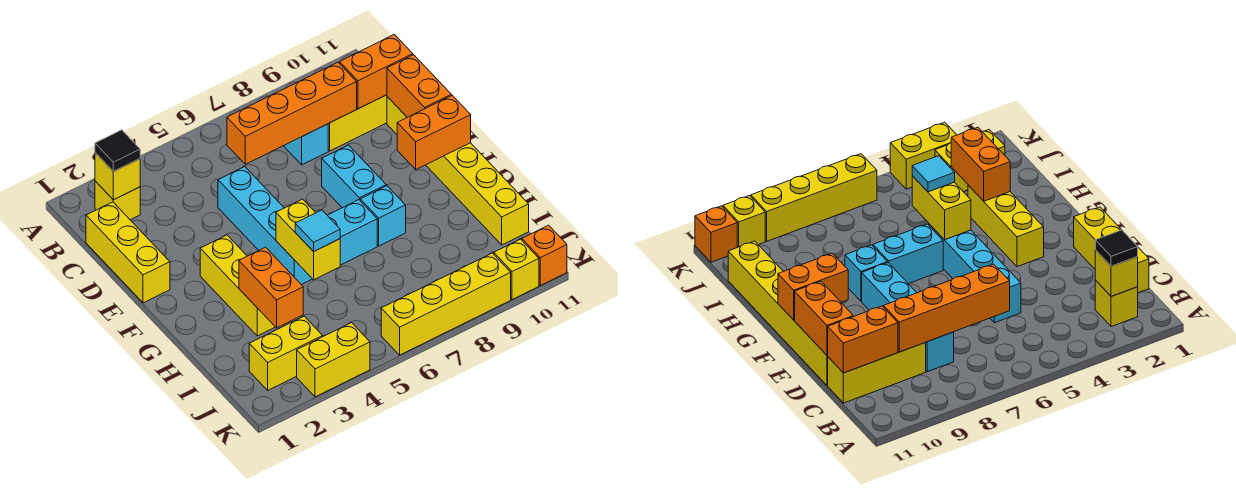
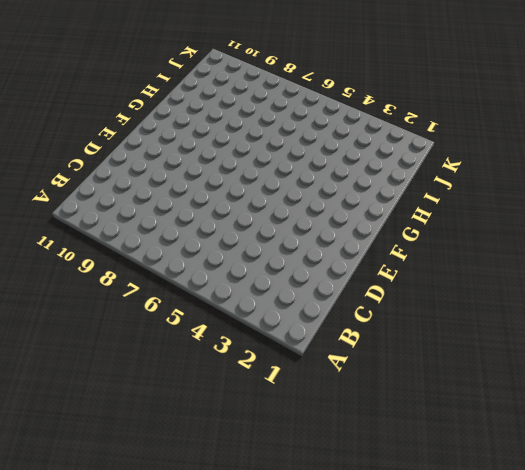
none -> yellow brick B2 level 1
none -> yellow brick C1:E1 level 1
none -> cyan brick C8 level 1

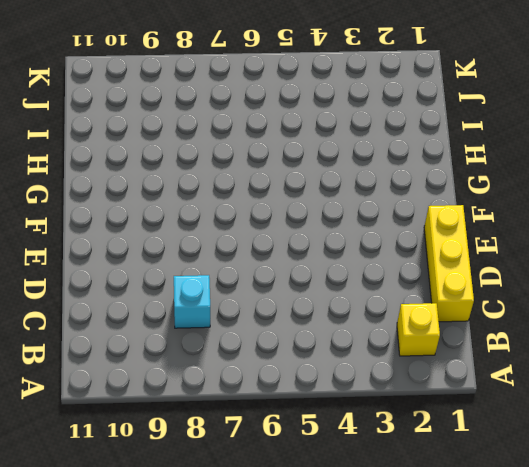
none -> yellow brick C9:C11 level 1
none -> cyan brick D5:G5 level 1
none -> yellow brick D11:I11 level 1

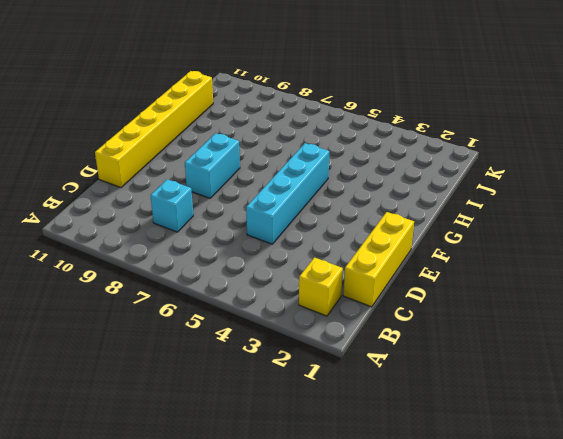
none -> yellow brick C9:C11 level 1
none -> yellow brick F3:H3 level 1
none -> cyan brick G6:G7 level 1

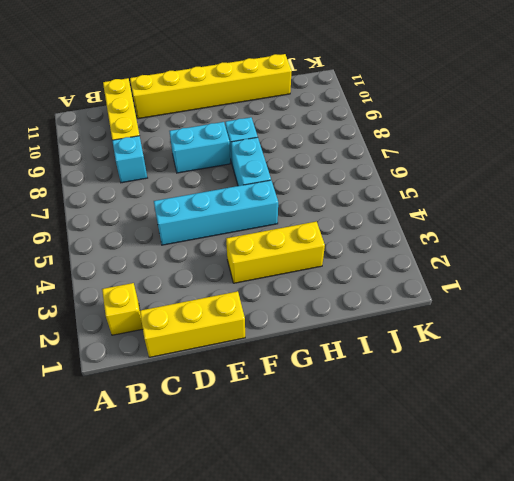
none -> yellow brick J2:J3 level 1
none -> yellow brick K3:K4 level 1
none -> yellow brick K6:K9 level 1

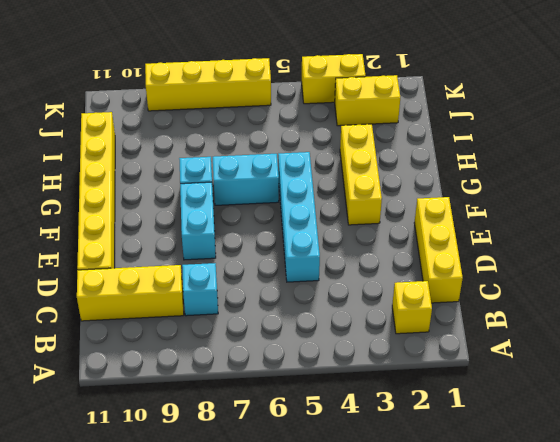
none -> yellow brick K10 level 1
none -> orange brick K11 level 1
none -> yellow brick B2 level 2

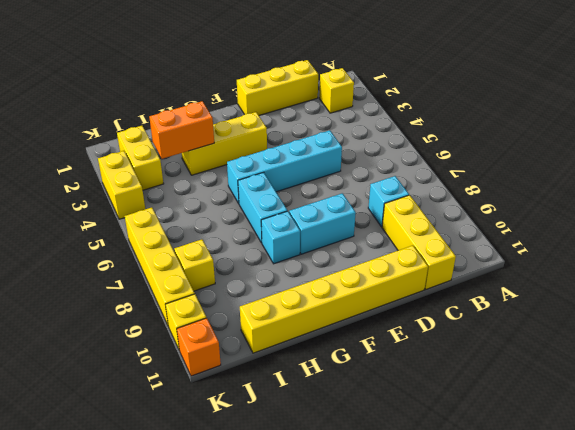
yellow brick J8 level 1 -> yellow brick B2 level 2
none -> orange brick C6:C9 level 2
none -> orange brick C10:C11 level 2
none -> orange brick D11:E11 level 2

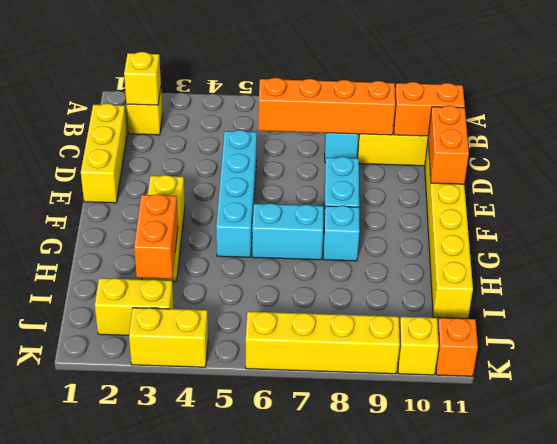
none -> orange brick F10:F11 level 2
none -> yellow brick G5:H5 level 2
none -> black tile B2 level 3

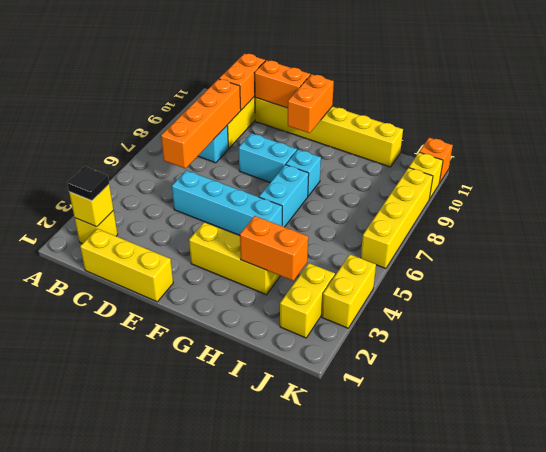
none -> yellow brick G5:H5 level 2
none -> cyan tile H5 level 3

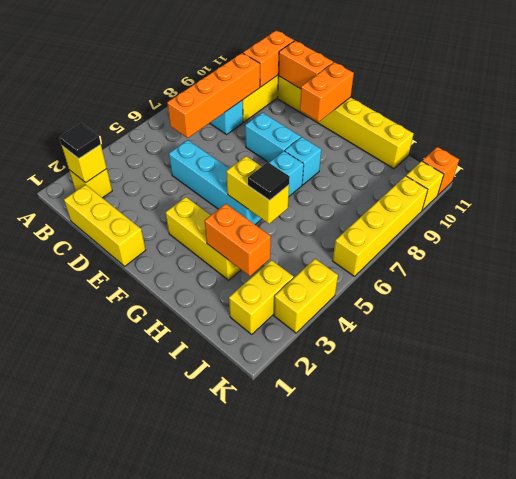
black tile H5 level 3 -> cyan tile H5 level 3

